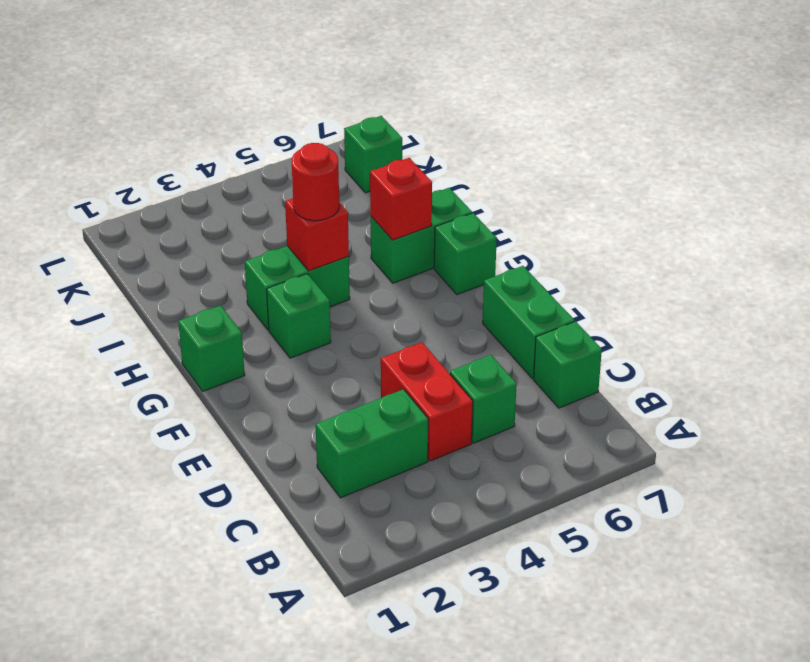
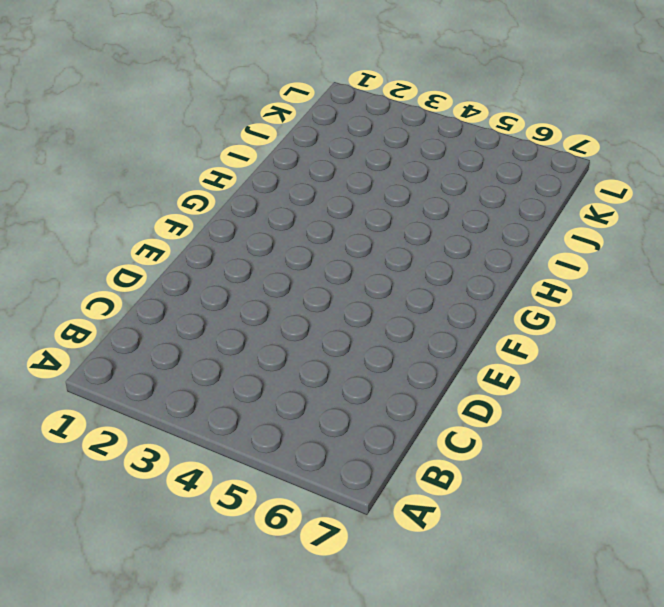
none -> green brick C2:C3 level 1
none -> red brick C4:D4 level 1
none -> green brick C5 level 1

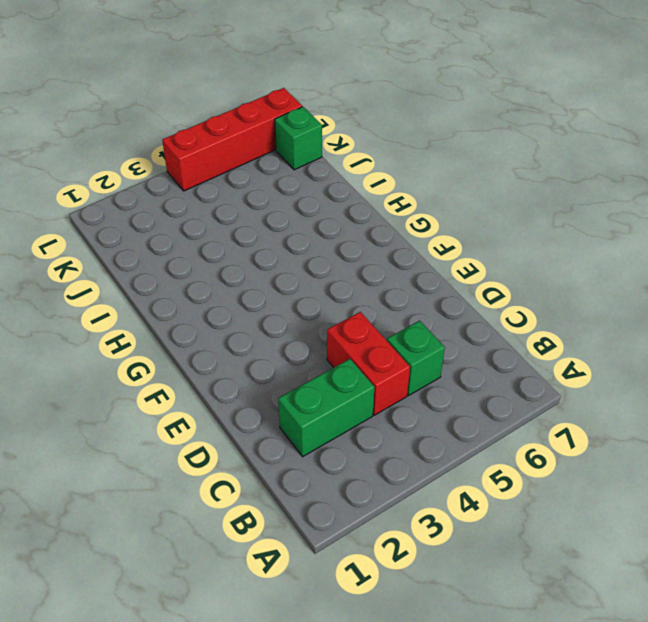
red brick L4:L7 level 1 -> none
none -> green brick C7 level 1
none -> green brick D7:E7 level 1
none -> green brick G1 level 1

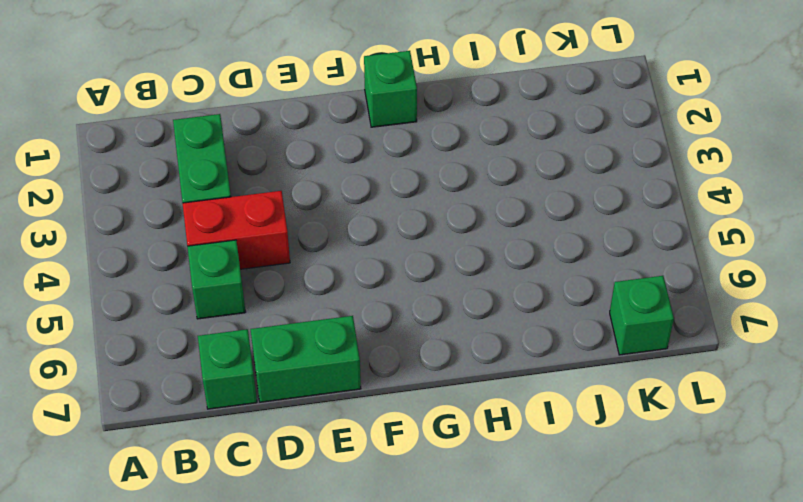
none -> green brick G3 level 1
none -> green brick G7 level 1
none -> green brick H3:H4 level 1

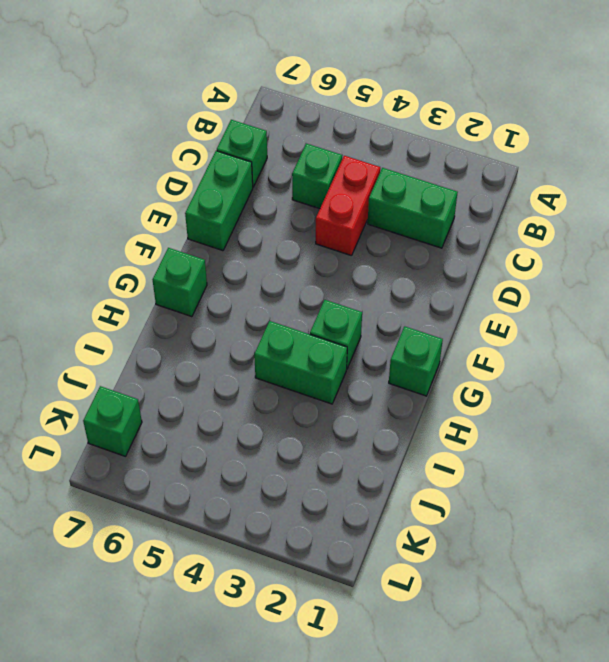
none -> green brick H6:H7 level 1
none -> red brick H4 level 2
none -> red brick H6 level 2

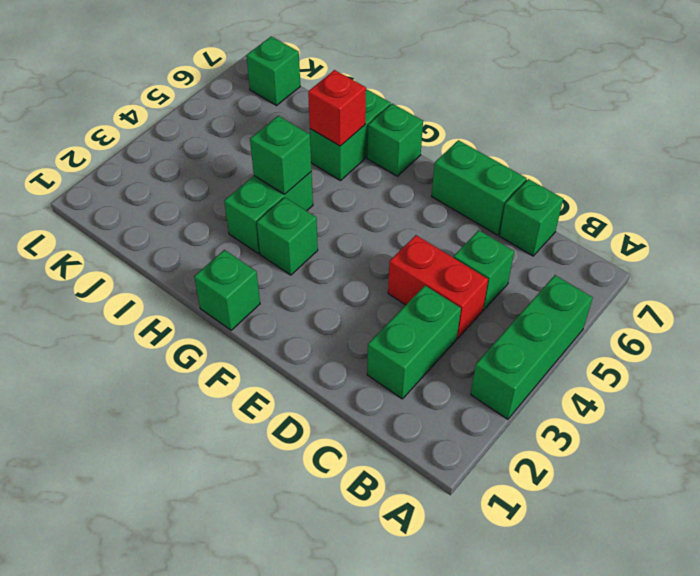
green brick A3:A5 level 1 -> none
green brick H4 level 2 -> red brick H4 level 2
none -> red round brick H4 level 3

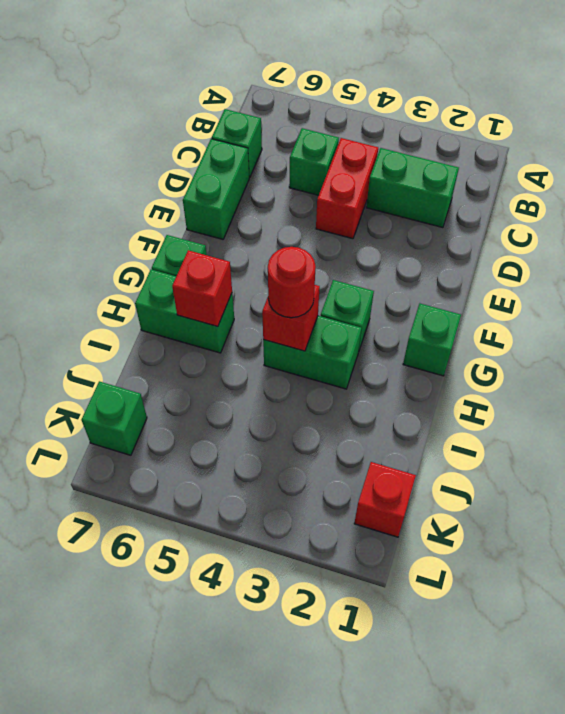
red brick K1 level 1 -> none

